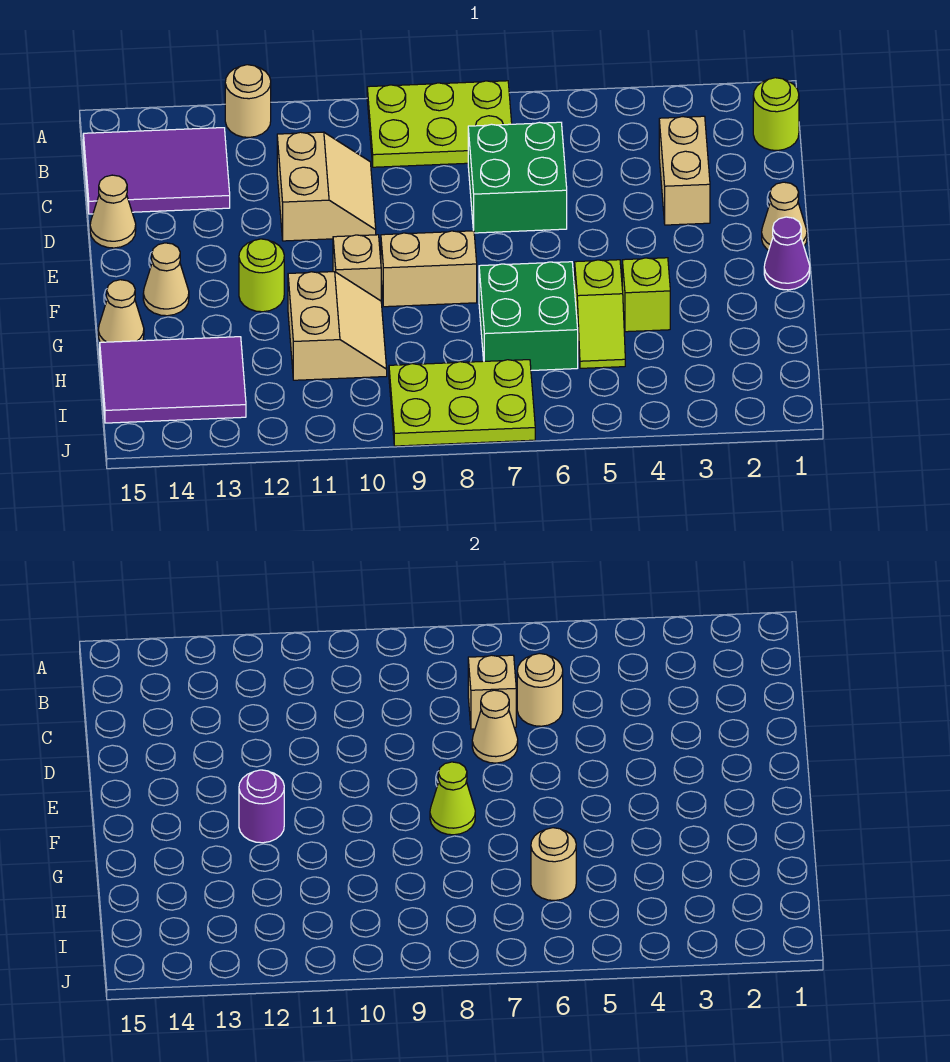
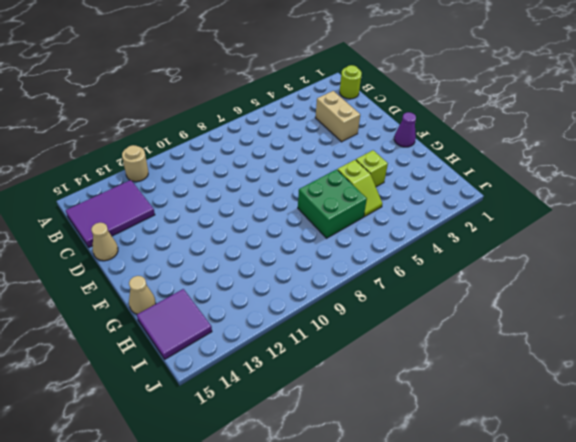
purple tile H14:I15 level 1 -> purple tile H13:I15 level 1
none -> lime plate A7:B9 level 1
none -> green brick C6:D7 level 1
none -> tan slope C10:D11 level 1 top 11

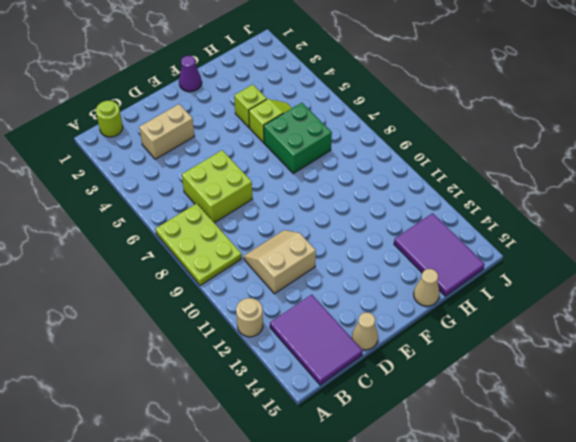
lime brick C6:D7 level 1 -> green brick C6:D7 level 1
none -> tan cone E1 level 1
none -> tan brick F8:F9 level 1
none -> tan brick F10 level 1

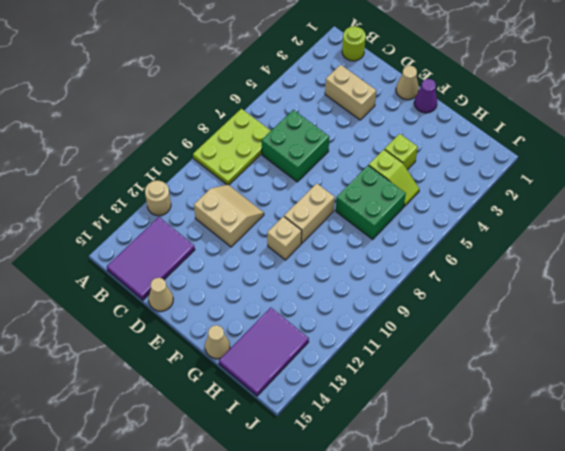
none -> lime round brick F12 level 1
none -> tan cone F14 level 1
none -> tan slope G10:H11 level 1 top 11

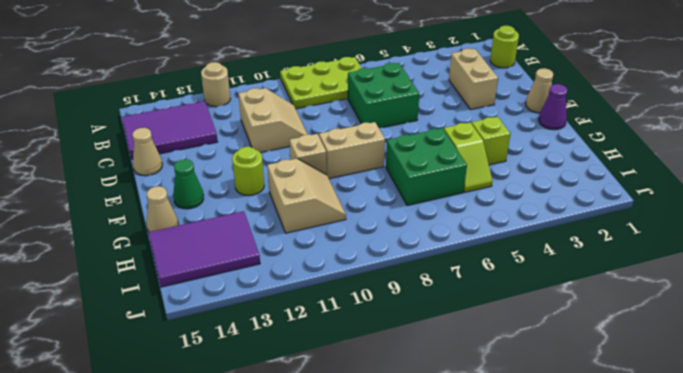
green cone F14 level 1 -> tan cone F14 level 1
none -> lime plate I7:J9 level 1
none -> tan round brick C6 level 2
none -> tan brick C7 level 2

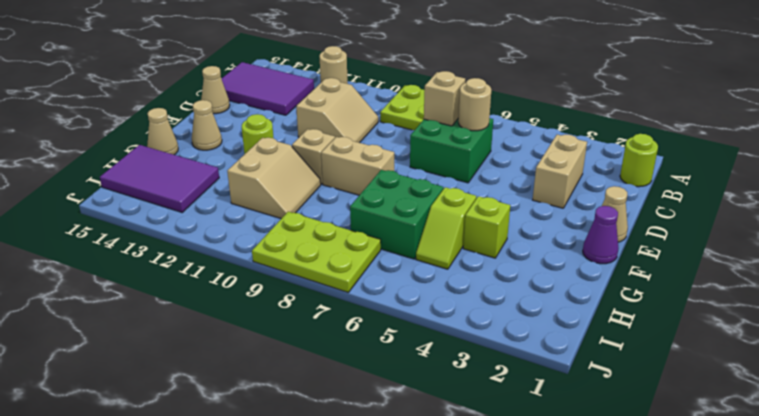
none -> tan cone D7 level 2
none -> lime cone F8 level 2
none -> purple round brick F12 level 2

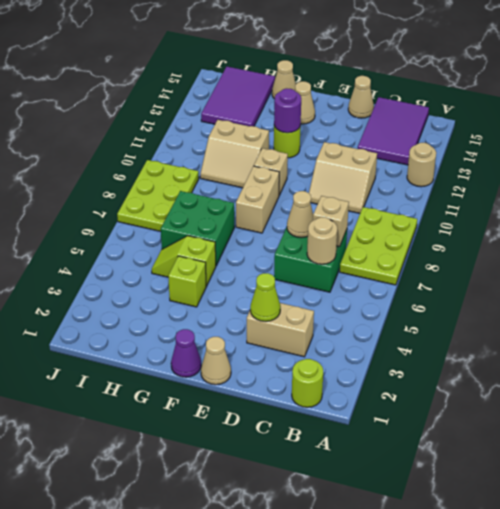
lime cone D3 level 2 -> lime cone F8 level 2
none -> tan round brick H6 level 2

